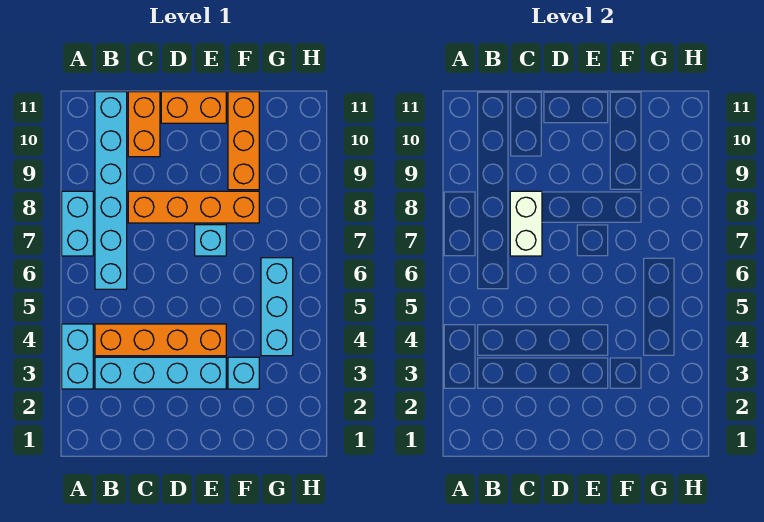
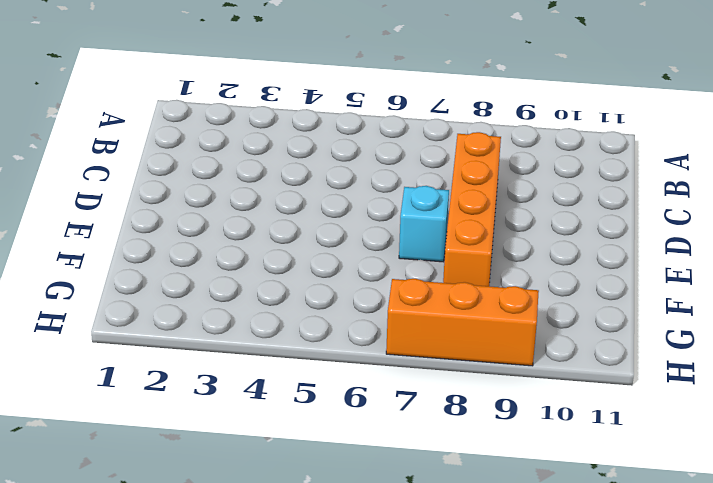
orange brick H7:H9 level 1 -> orange brick F9:F11 level 1
none -> cyan brick A3:A4 level 1
none -> cyan brick A7:A8 level 1
none -> cyan brick B3:E3 level 1

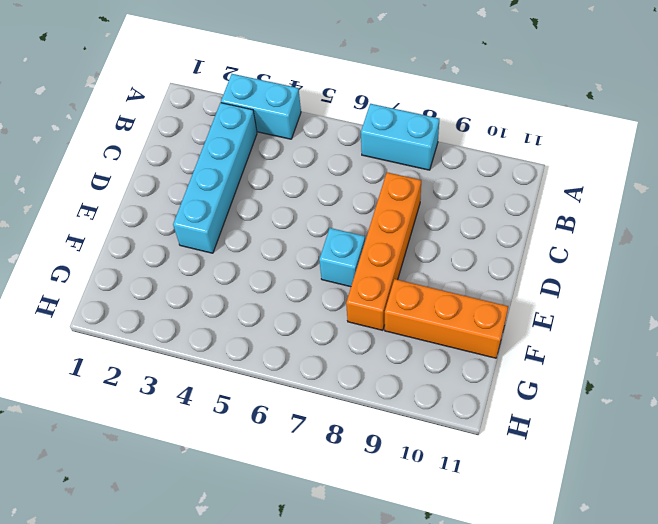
none -> orange brick B4:E4 level 1
none -> cyan brick B6:B11 level 1
none -> orange brick C10:C11 level 1

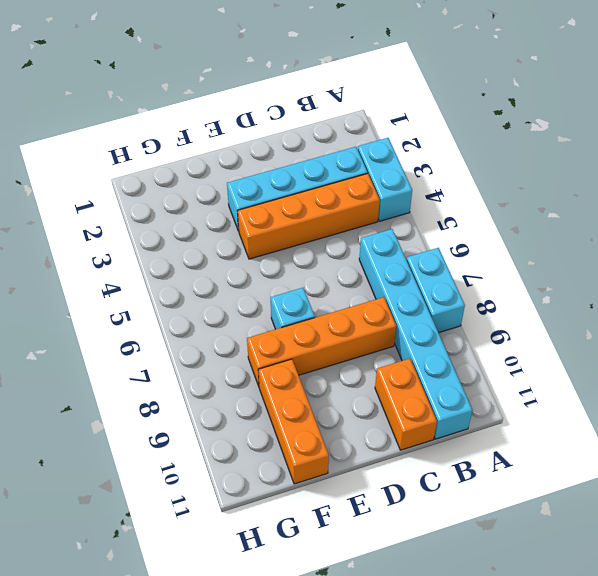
none -> orange brick D11:E11 level 1
none -> cyan brick F3 level 1
none -> cyan brick G4:G6 level 1

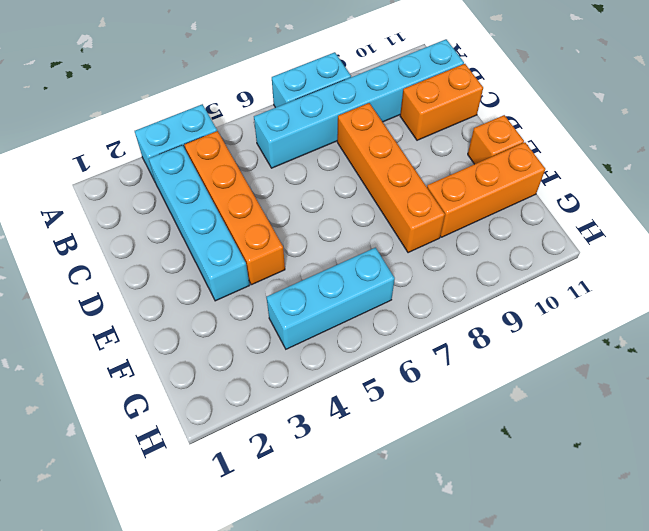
orange brick E11 level 1 -> orange brick D11:E11 level 1
none -> cyan brick E7 level 1
none -> cyan brick F3 level 1
none -> white brick C7:C8 level 2

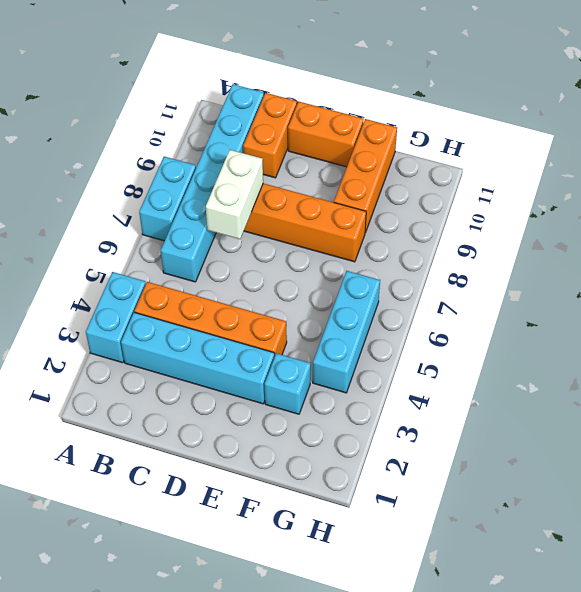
none -> cyan brick E7 level 1

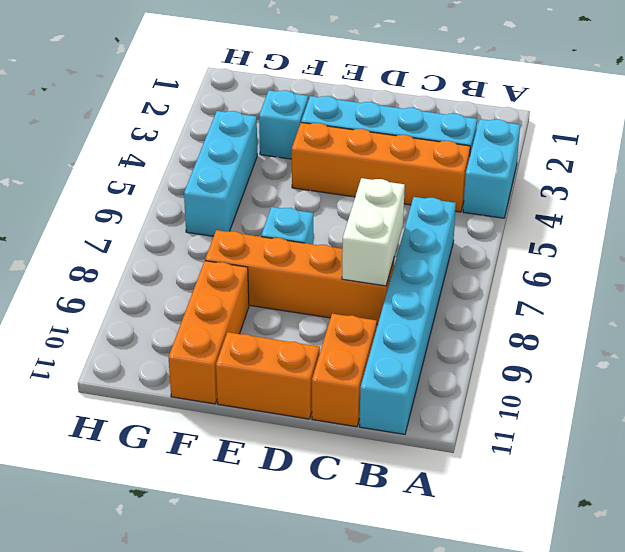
none -> cyan brick A7:A8 level 1

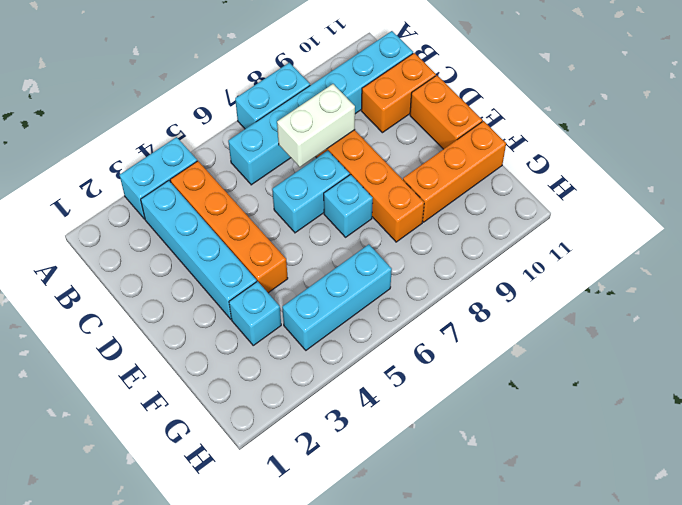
cyan brick D6:D7 level 1 -> none

